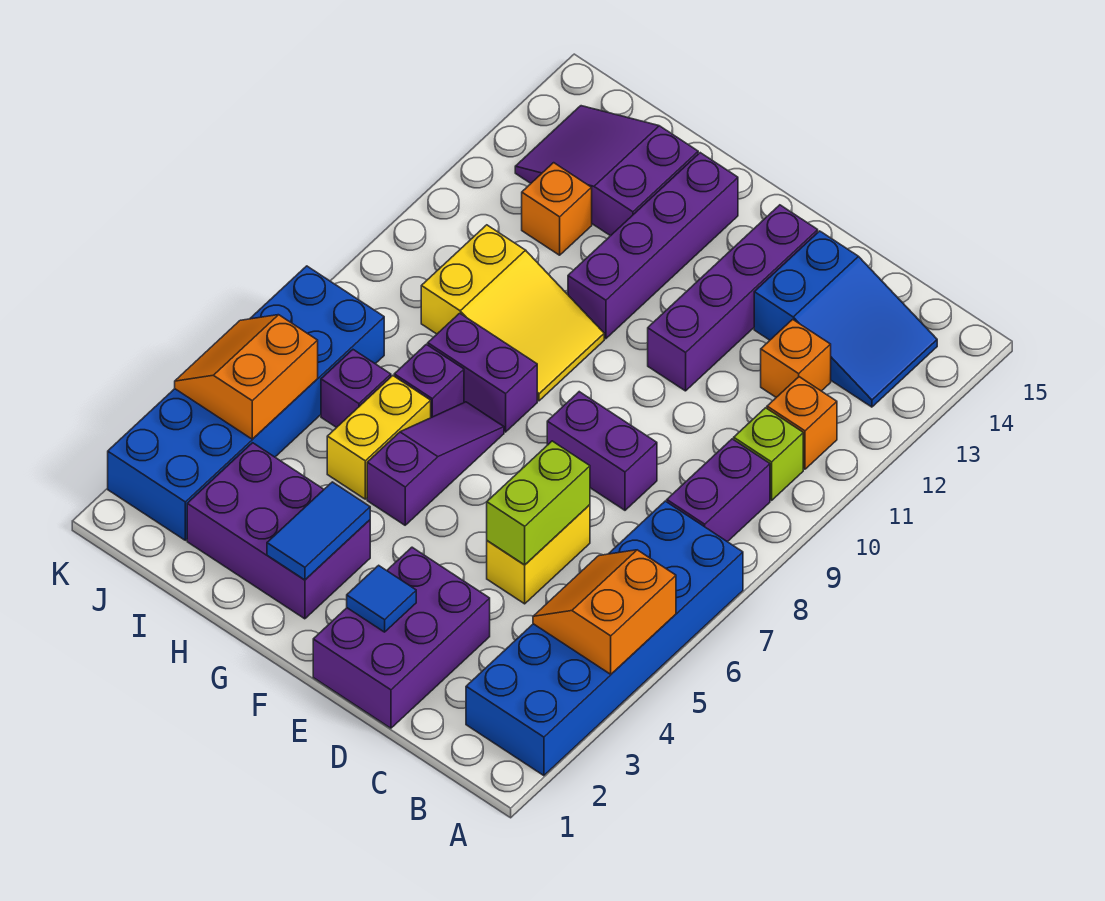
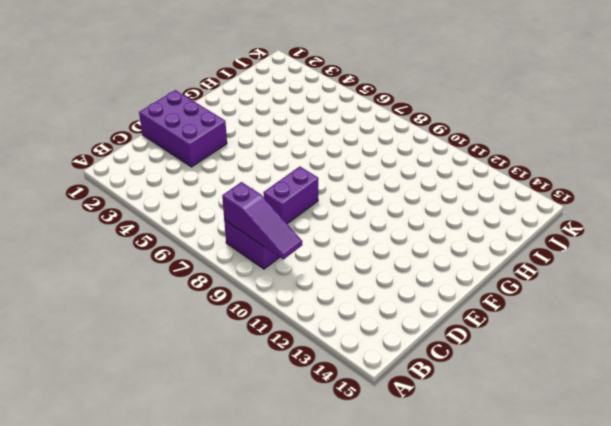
purple slope B8:B10 level 2 top 8 -> purple slope G5:G7 level 1 top 5
none -> blue brick A2:B7 level 1
none -> lime brick B10 level 1
none -> orange brick B11 level 1

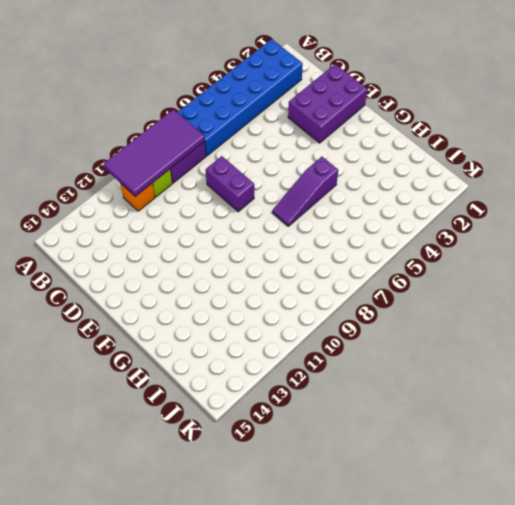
purple tile A8:B11 level 2 -> none
none -> blue slope B13:D14 level 1 top D
none -> orange brick C12 level 1
none -> yellow brick D5:D6 level 1

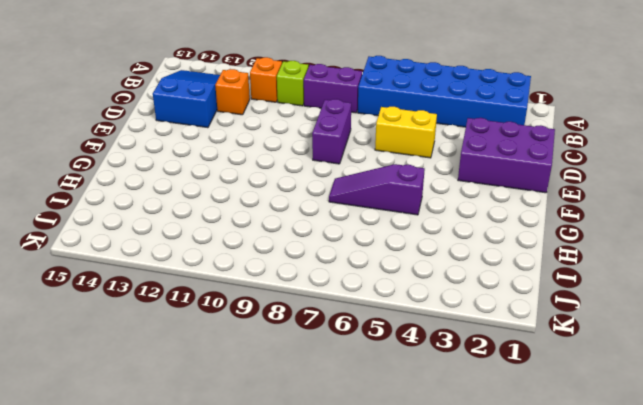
none -> purple brick E11:E14 level 1
none -> purple brick G2:I3 level 1
none -> purple brick G8:H8 level 1

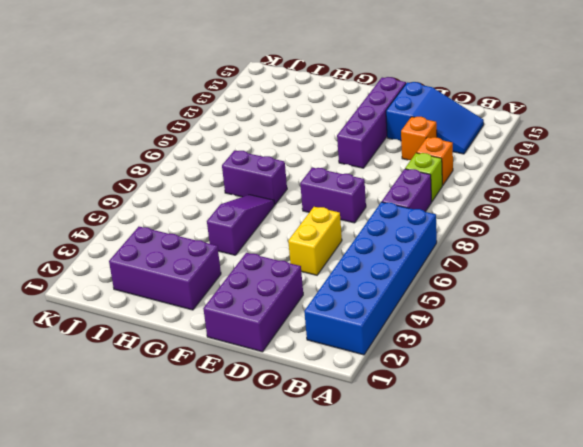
none -> yellow slope G9:I10 level 1 top I
none -> purple brick G11:G14 level 1
none -> yellow brick H5:H6 level 1

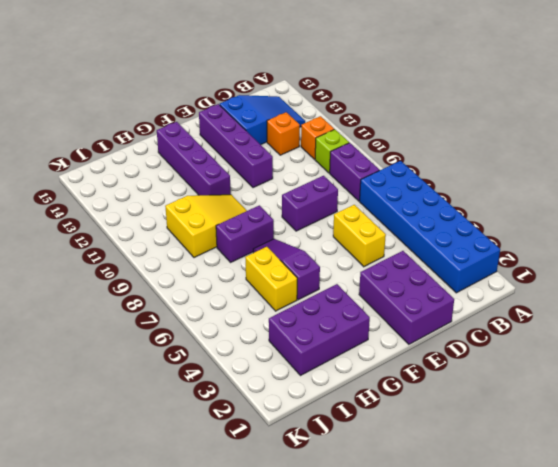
none -> purple brick H7 level 1
none -> purple slope H13:J14 level 1 top H
none -> purple brick I6 level 1

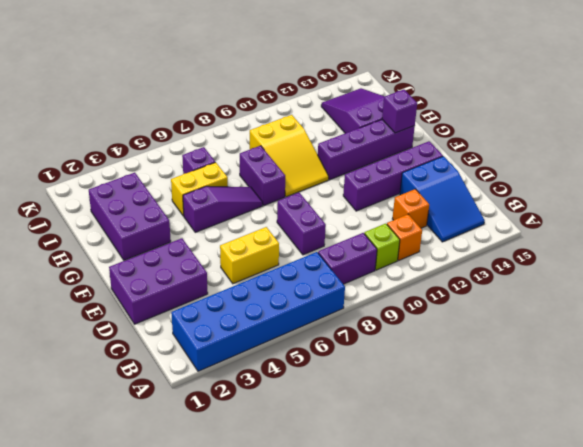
purple brick G14 level 2 -> purple brick H7 level 1
none -> orange brick I12 level 1
none -> blue brick J2:K7 level 1
none -> orange slope A4:B5 level 2 top A

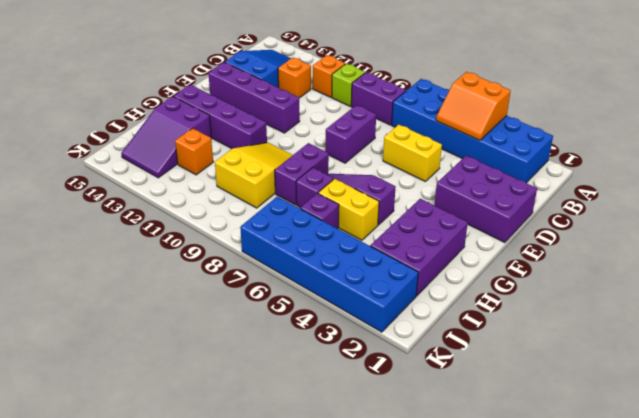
none -> lime brick D5:D6 level 2
none -> blue tile E2 level 2
none -> blue tile G2:G3 level 2

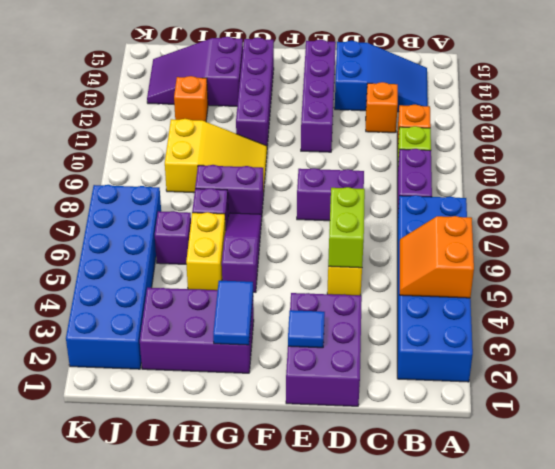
none -> orange slope J4:K5 level 2 top J

